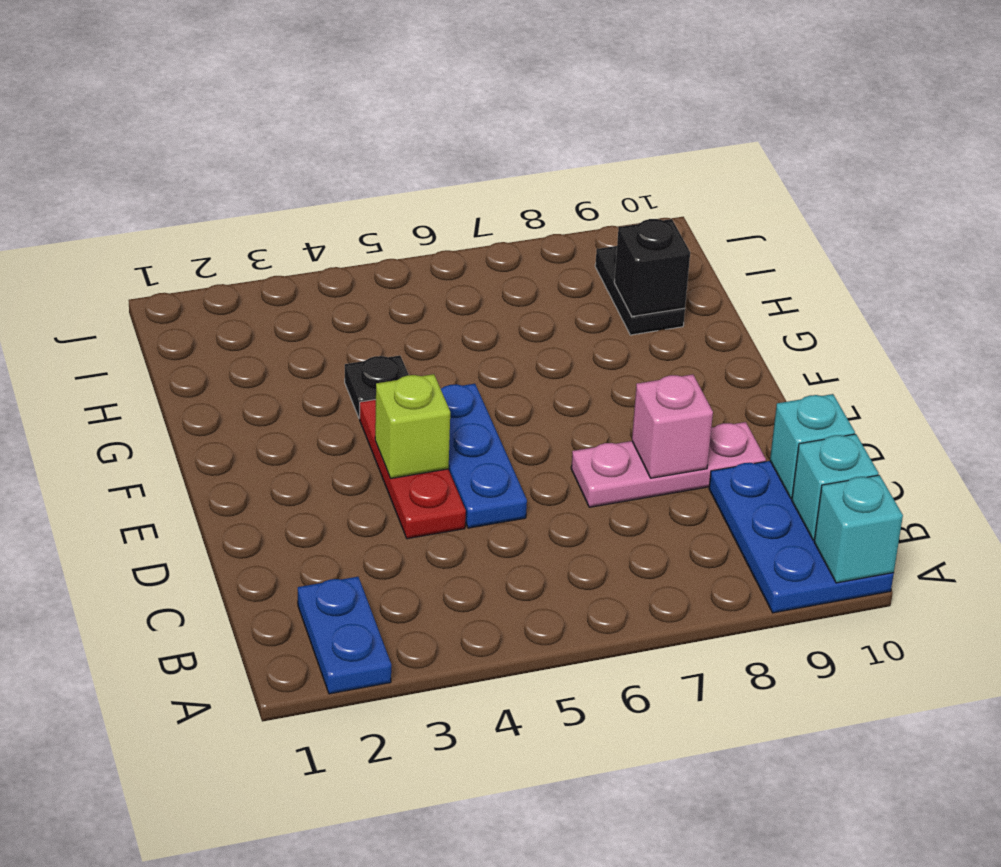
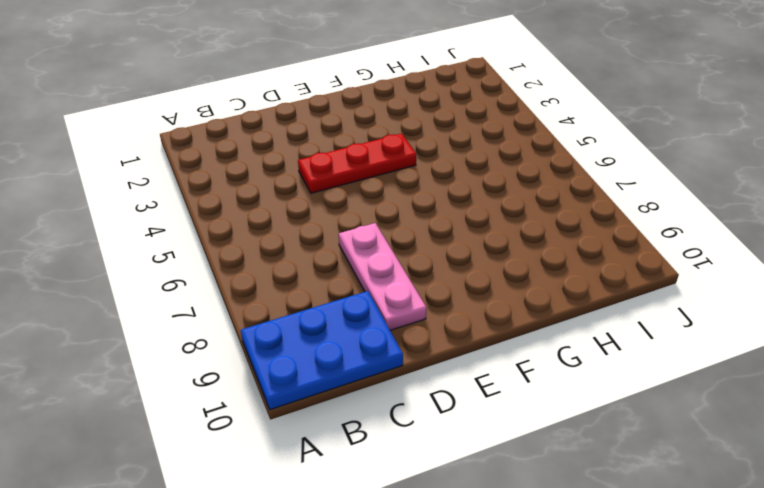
none -> blue plate A2:B2 level 1
none -> blue plate D5:F5 level 1
none -> black plate G4 level 1

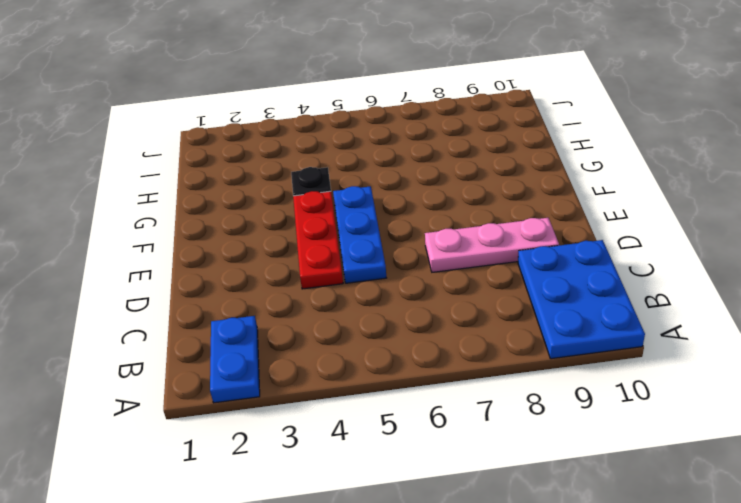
none -> black plate H9:I9 level 1
none -> cyan brick A10 level 2
none -> cyan brick B10 level 2

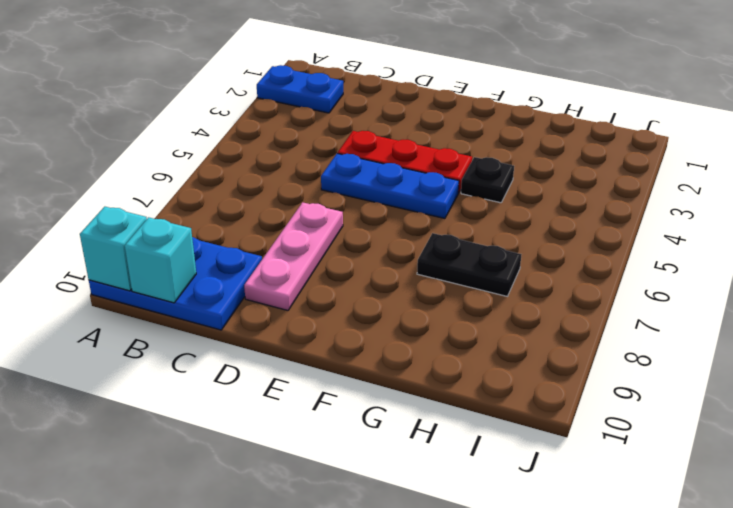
black plate G7:H7 level 1 -> black plate H9:I9 level 1
none -> cyan brick C10 level 2
none -> pink brick D8 level 2
none -> lime brick E4 level 2

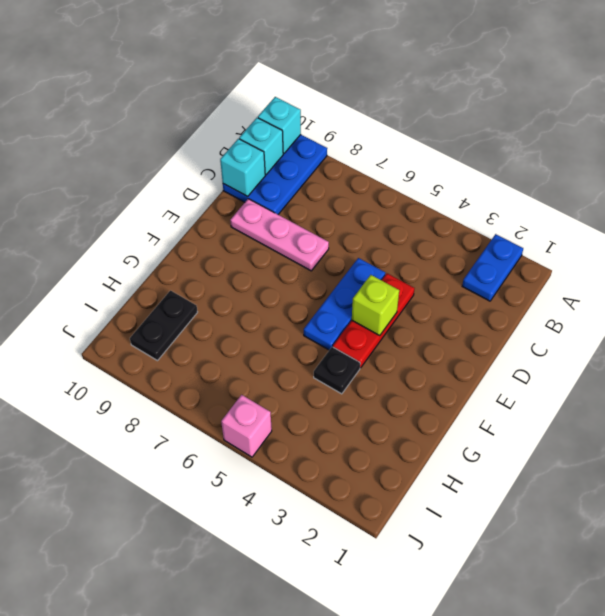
pink brick J5 level 1 -> pink brick D8 level 2
none -> black brick H9 level 2

